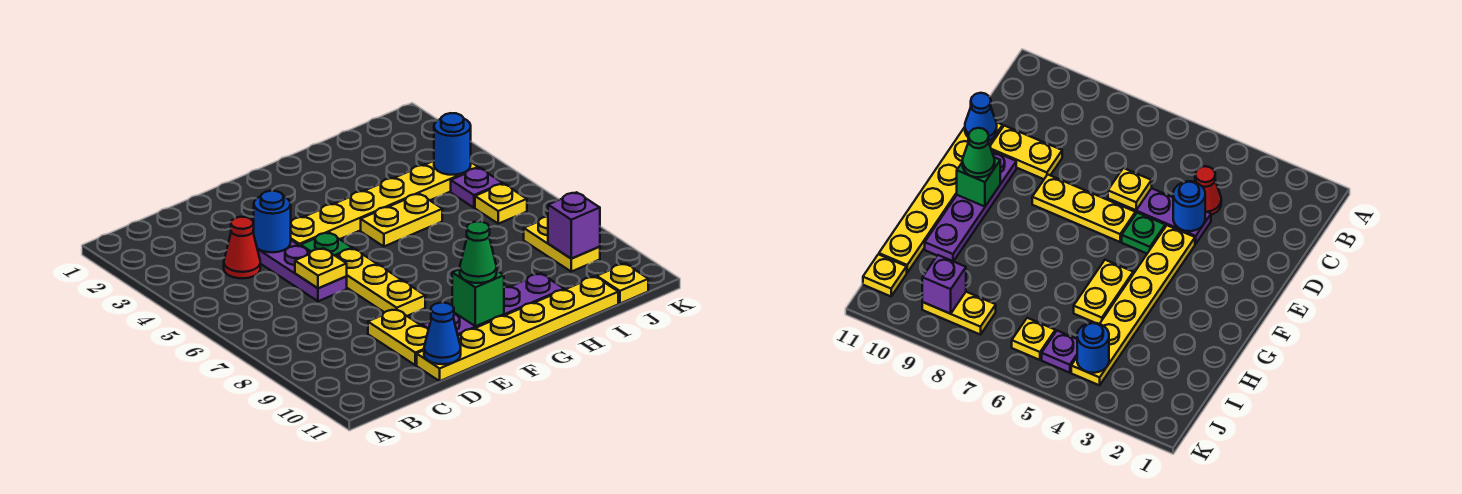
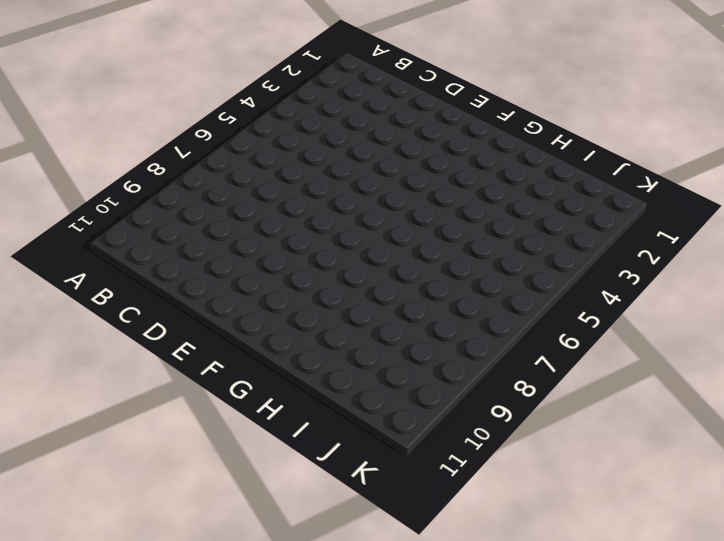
none -> red cone C4 level 1
none -> purple plate D4:D6 level 1
none -> yellow plate D9:D10 level 1

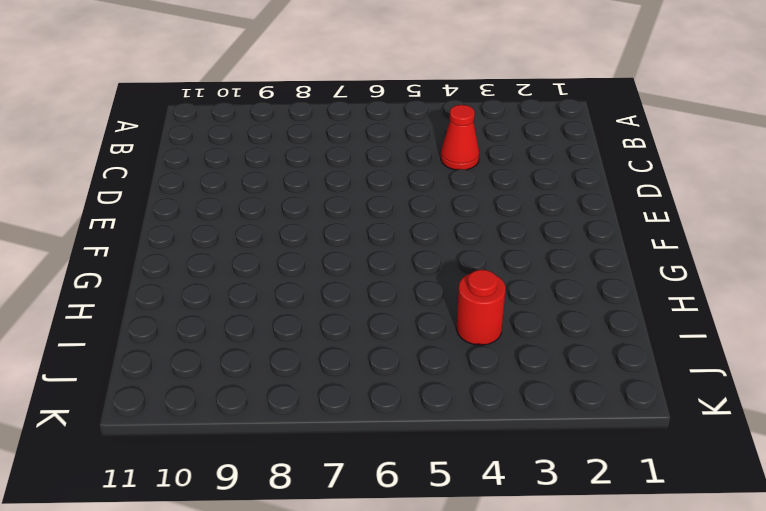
red round brick I4 level 1 -> yellow plate E4:J4 level 1
none -> purple plate D4:D6 level 1
none -> yellow plate D9:D10 level 1
none -> yellow plate D11:I11 level 1

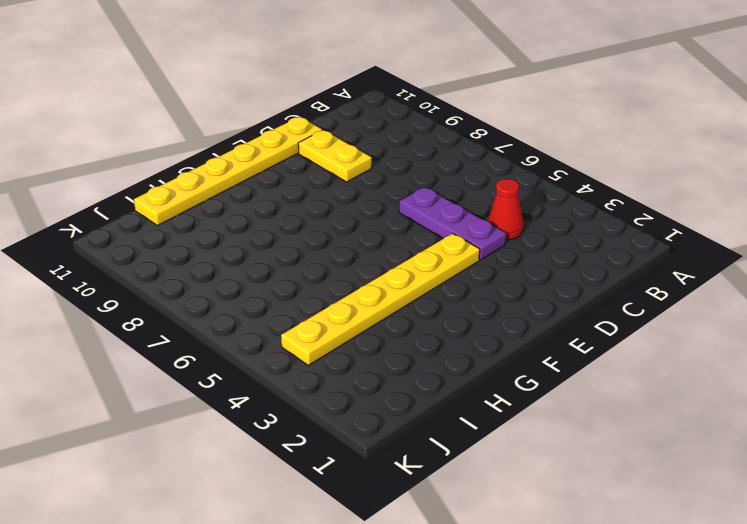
none -> green plate E5 level 1
none -> yellow plate E6:E8 level 1
none -> purple plate E10:H10 level 1

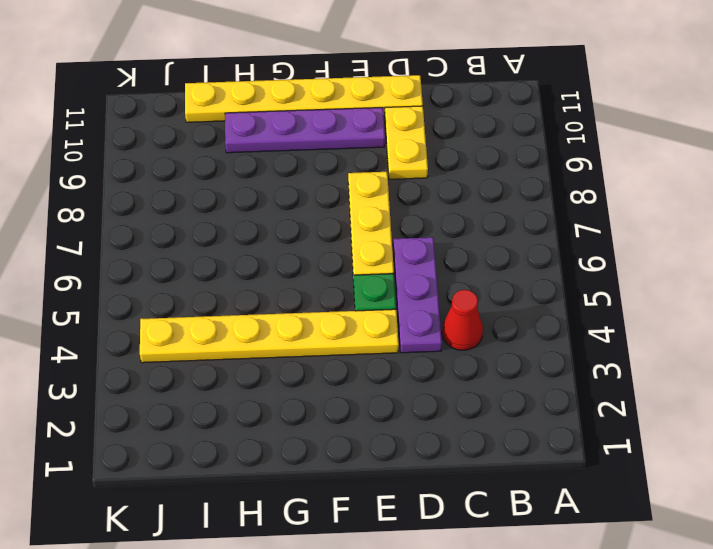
none -> yellow plate G5:H5 level 1
none -> purple plate J5 level 1
none -> yellow plate J6 level 1

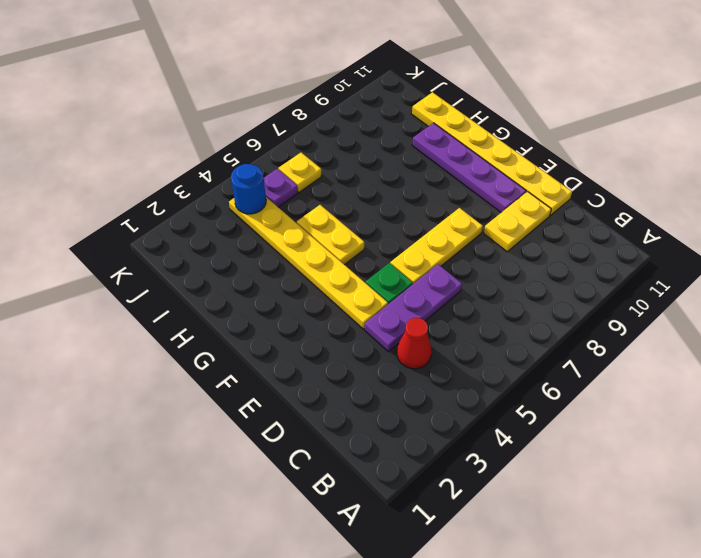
none -> yellow plate J8:J9 level 1
none -> yellow plate J11 level 1
none -> blue round brick D4 level 2

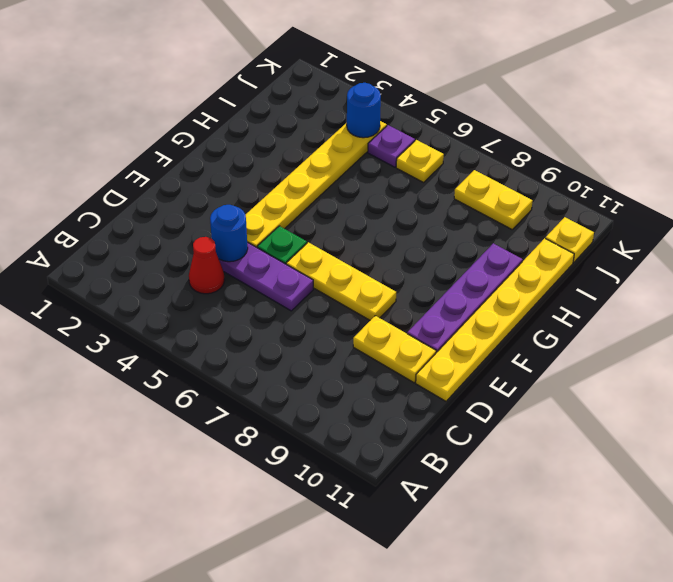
none -> yellow plate G5:H5 level 1
none -> yellow plate D6 level 2
none -> blue cone D11 level 2

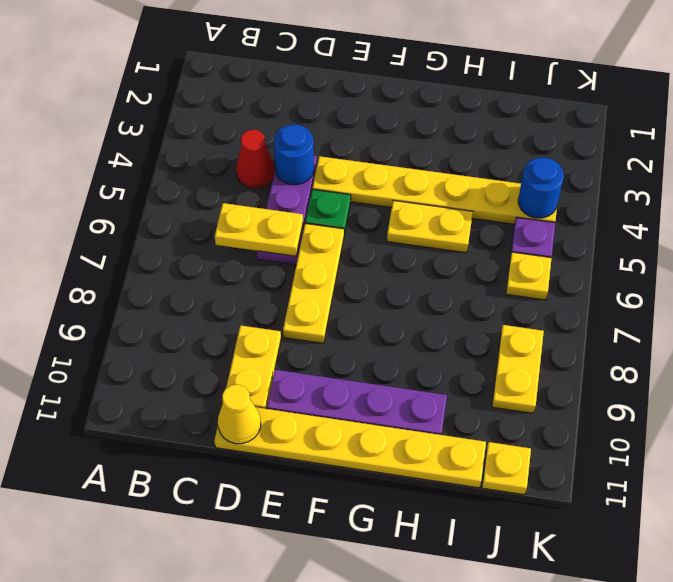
yellow plate C6:D6 level 2 -> yellow plate D6 level 2
yellow cone D11 level 2 -> blue cone D11 level 2
none -> green brick F10 level 2
none -> purple brick J9 level 2
none -> green cone F10 level 3

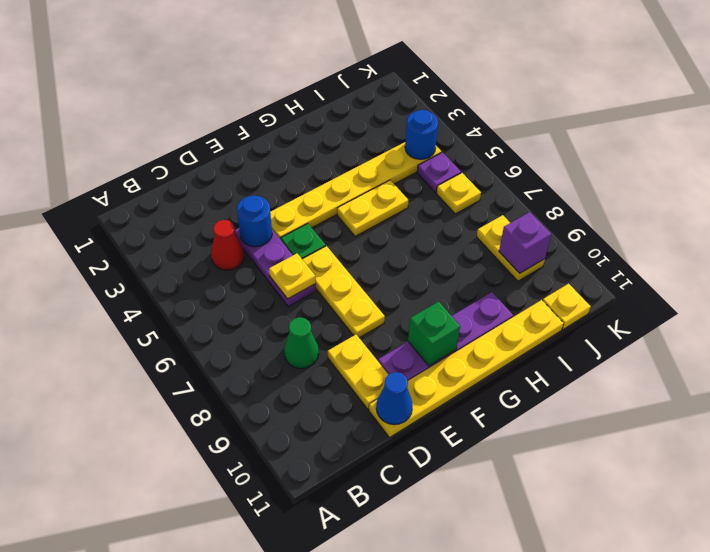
green cone C8 level 1 -> green cone F10 level 3

